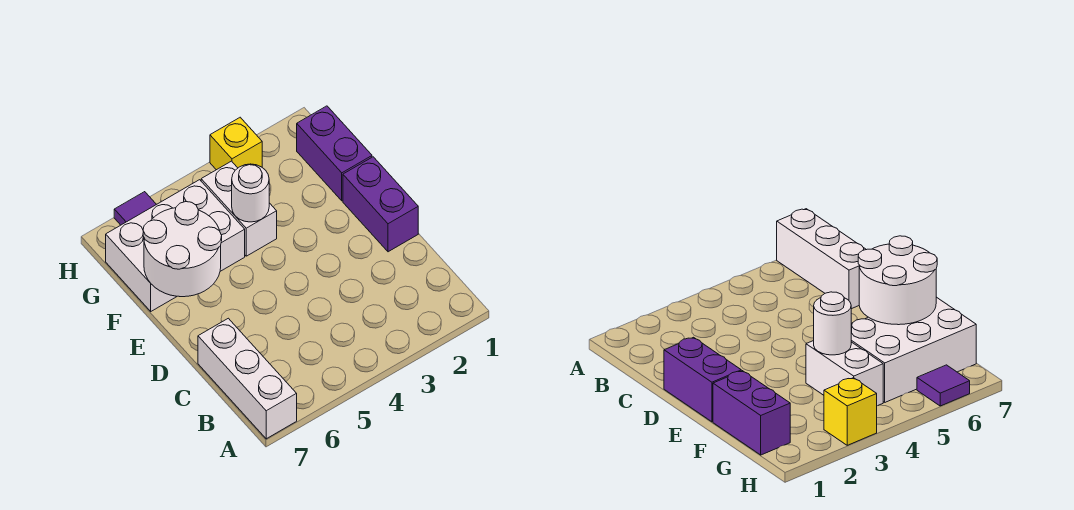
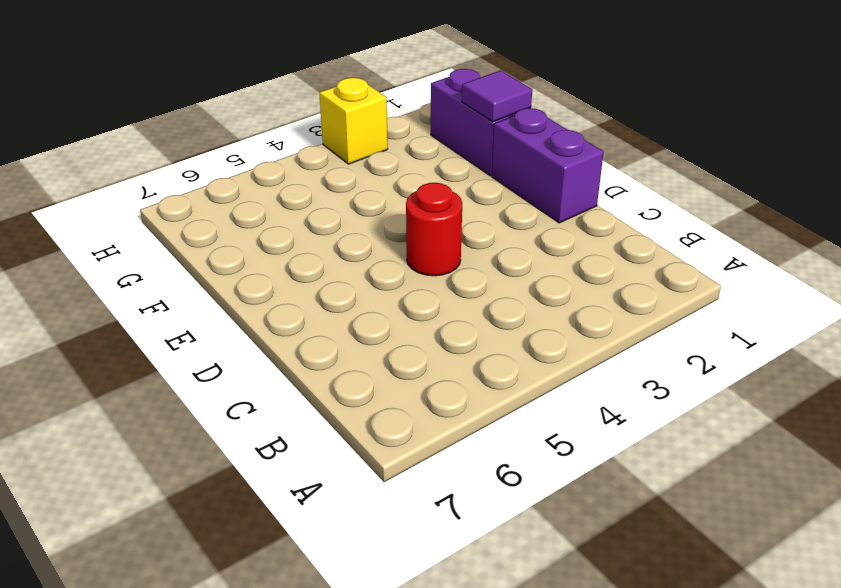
red round brick D4 level 1 -> none
purple tile F1 level 2 -> purple tile H6 level 1
none -> white brick A7:C7 level 1
none -> white brick F4:G4 level 1

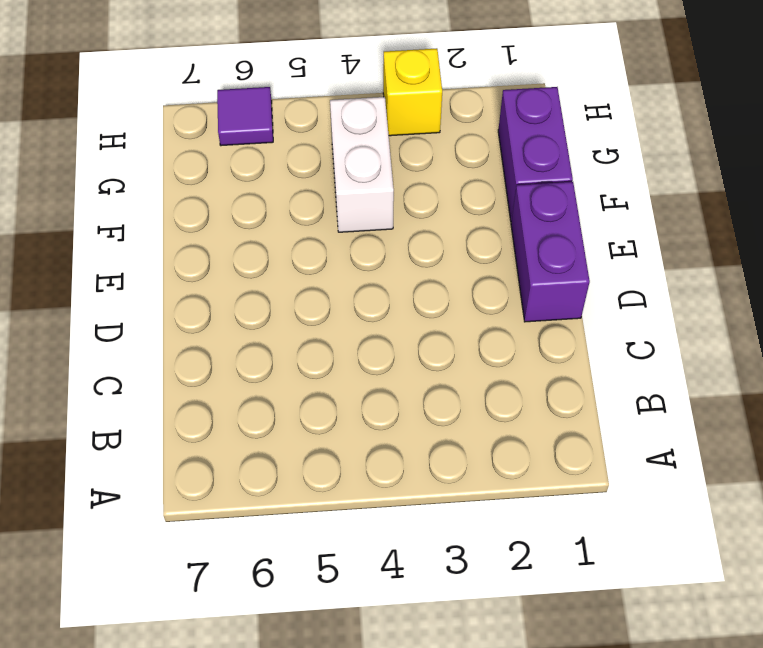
none -> white brick A7:C7 level 1
none -> white brick F5:G7 level 1

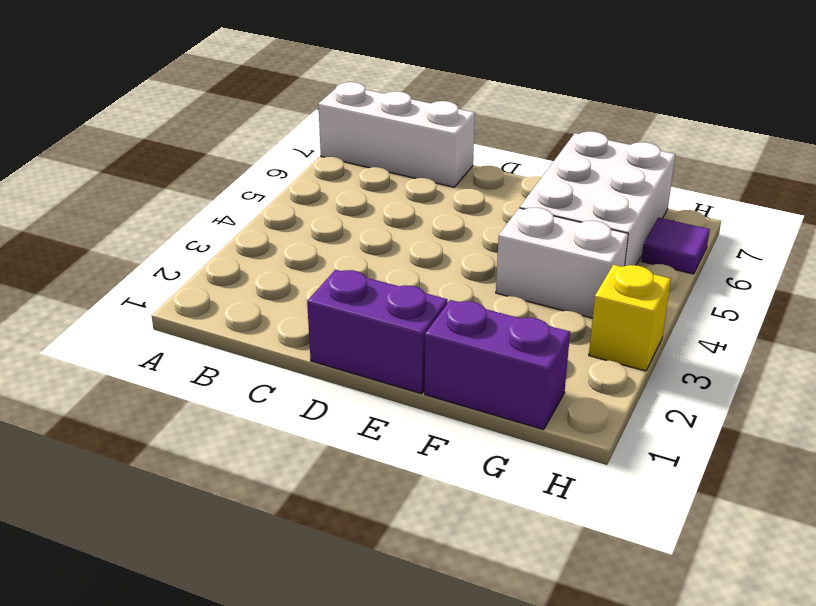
none -> white round brick E6:F7 level 2
none -> white round brick F4 level 2

